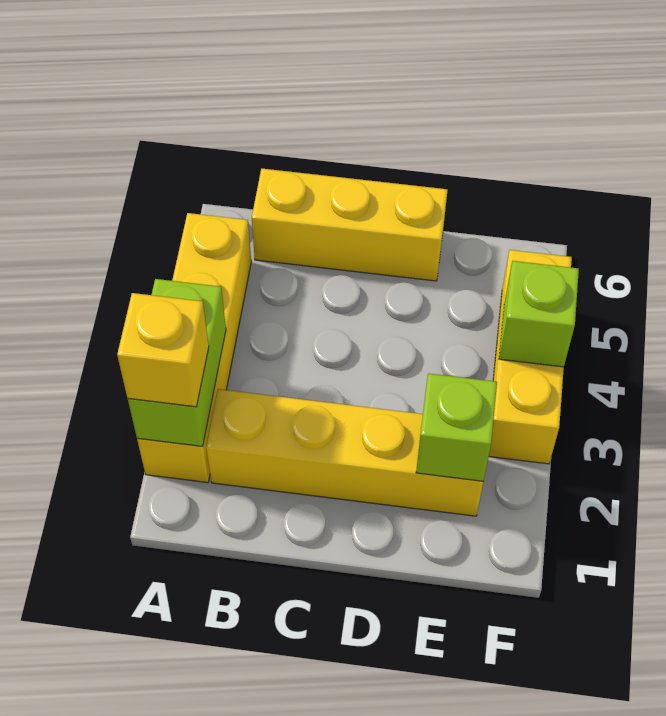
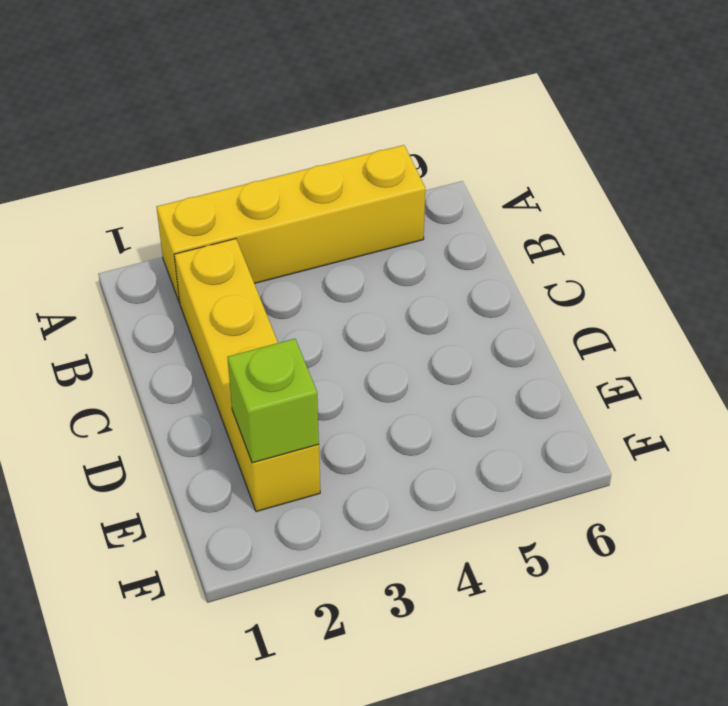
none -> yellow brick B6:D6 level 1
none -> yellow brick F3:F5 level 1

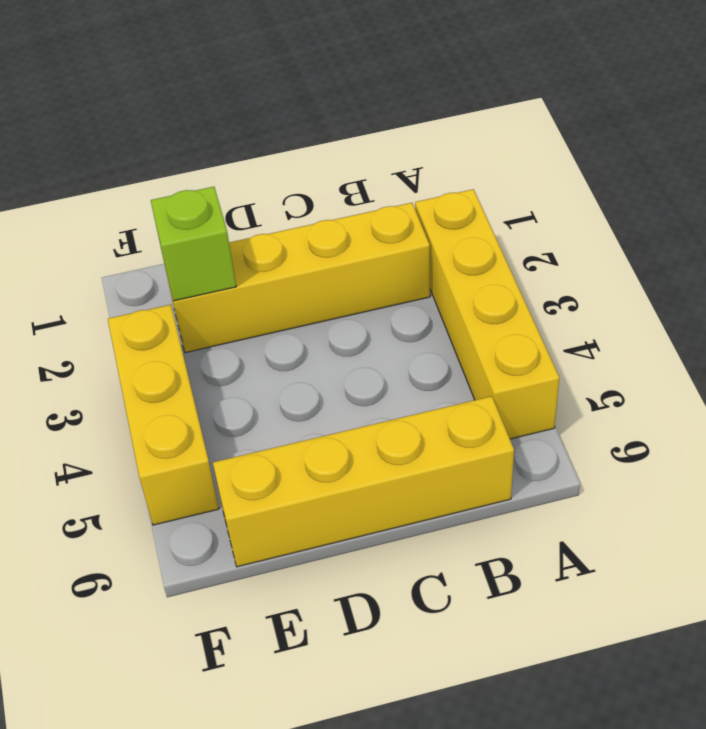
yellow brick B6:E6 level 1 -> yellow brick B6:D6 level 1
none -> lime brick A2:A3 level 2
none -> lime brick F4 level 2

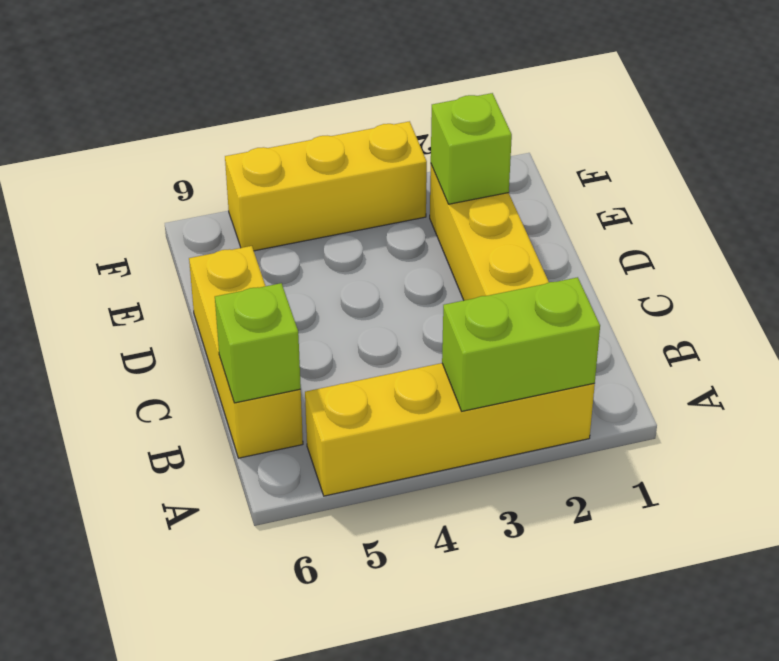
lime brick B6 level 2 -> lime brick F4 level 2
none -> yellow brick A2 level 3

